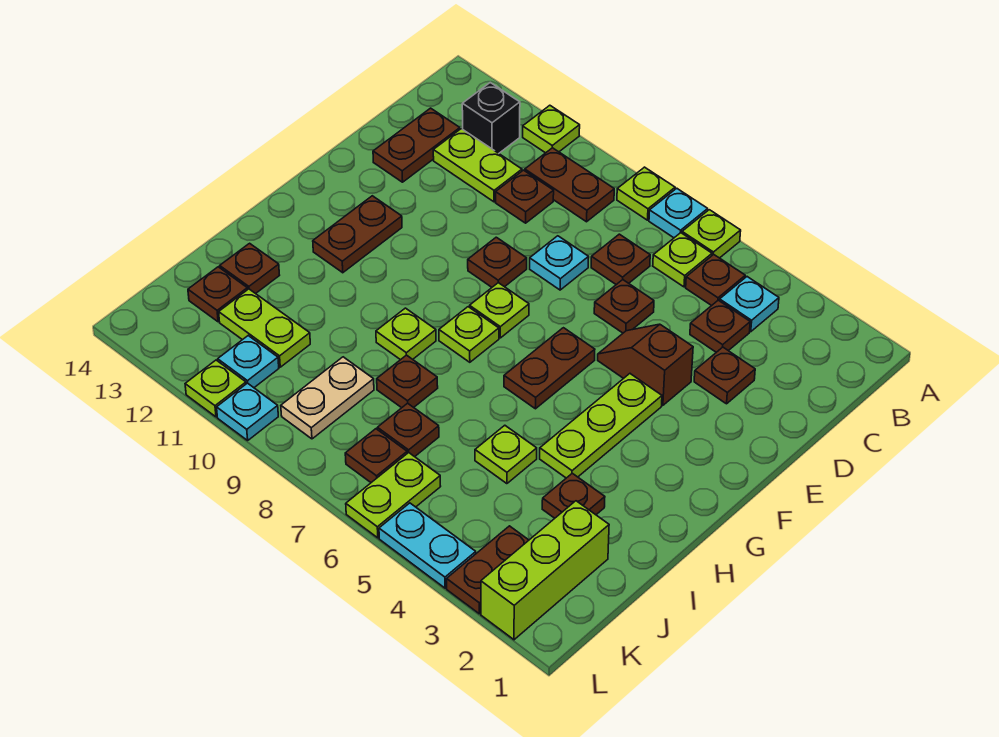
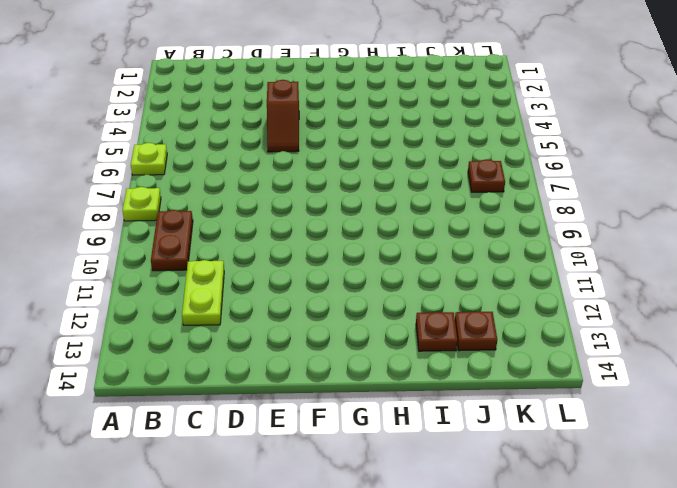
none -> cyan plate A7 level 1
none -> lime plate A11 level 1
none -> cyan plate B4 level 1
none -> brown plate B5 level 1

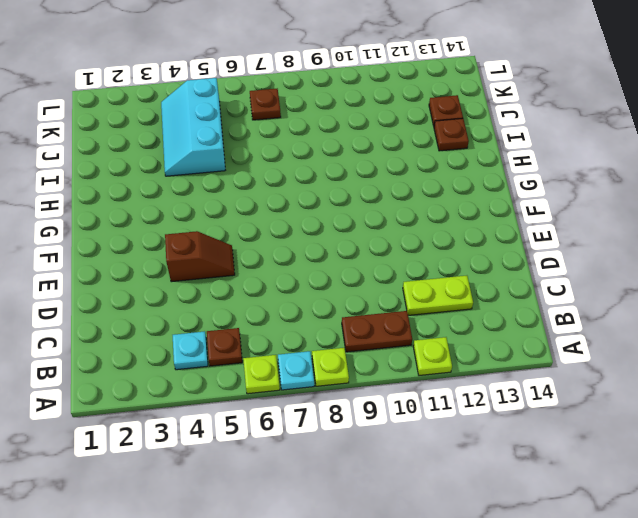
cyan slope I4:K5 level 1 top 5 -> lime plate I5 level 1
none -> lime plate B6 level 1
none -> black brick B12 level 1
none -> brown plate C4 level 1
none -> brown plate C7 level 1

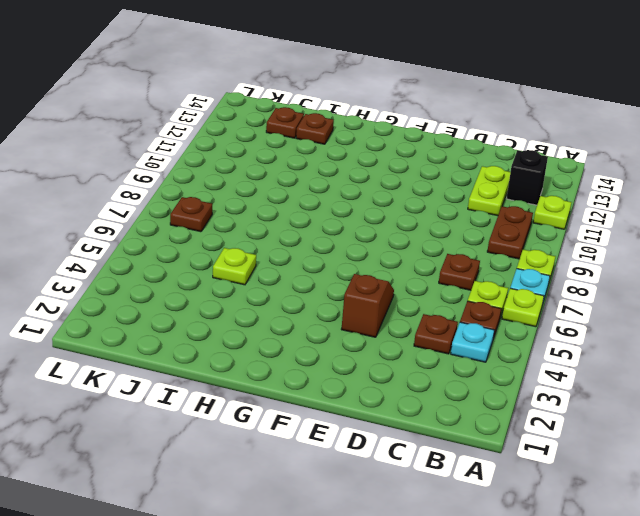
none -> brown plate C10 level 1
none -> brown plate C13:D13 level 1
none -> brown plate D3 level 1
none -> brown plate D6 level 1

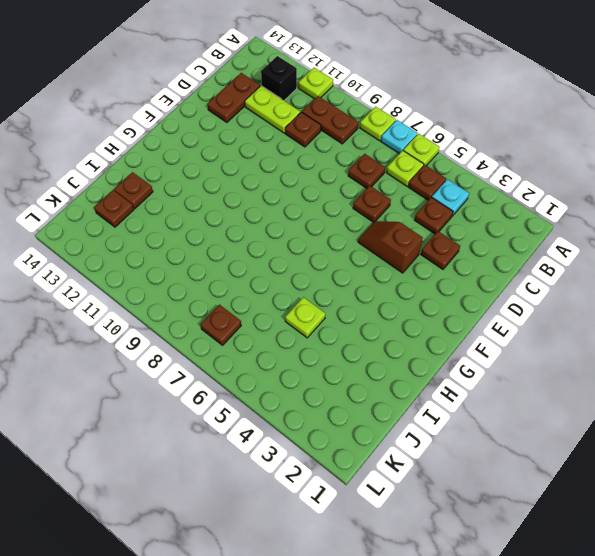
none -> cyan plate D8 level 1
none -> brown plate E9 level 1
none -> lime plate F4:H4 level 1
none -> brown plate F6:G6 level 1

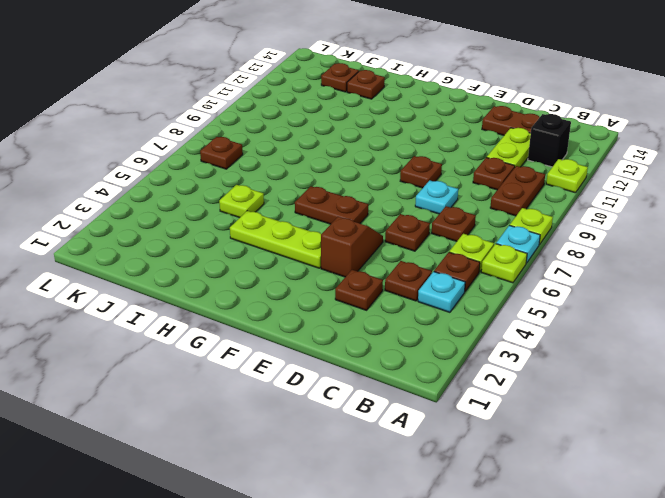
none -> lime plate F8 level 1
none -> brown plate F12:G12 level 1
none -> lime plate G8 level 1
none -> lime plate H9 level 1

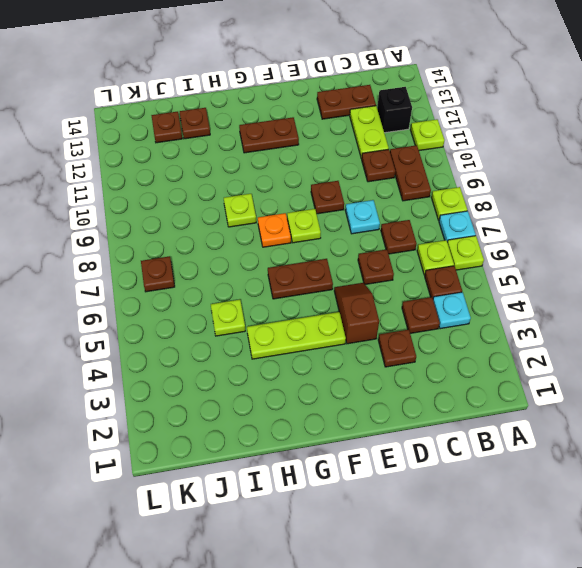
orange plate G8 level 1 -> lime plate G8 level 1
none -> brown plate I3 level 1
none -> brown plate I8 level 1
none -> lime brick J2:L2 level 1
none -> brown plate J7 level 1

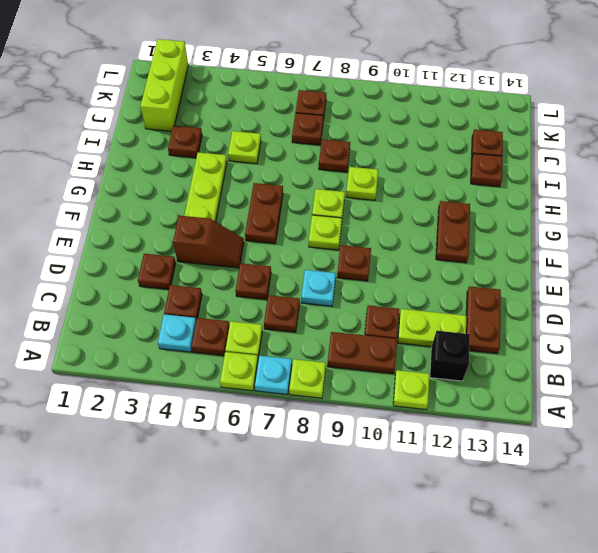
none -> tan plate J9:K9 level 1
none -> lime plate J11:J12 level 1
none -> brown plate K3:L3 level 1
none -> lime plate K6:L6 level 1

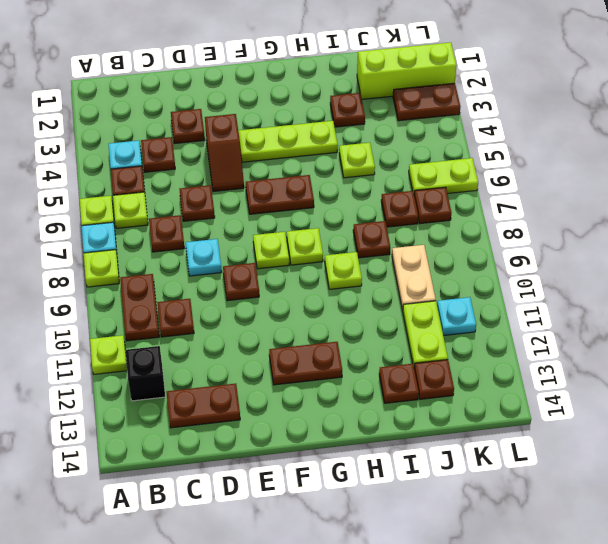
tan plate J9:J10 level 1 -> tan plate J9:K9 level 1
none -> lime plate C11:C12 level 1
none -> cyan plate L4:L5 level 1
none -> cyan plate L10 level 1
none -> lime plate L11 level 1

